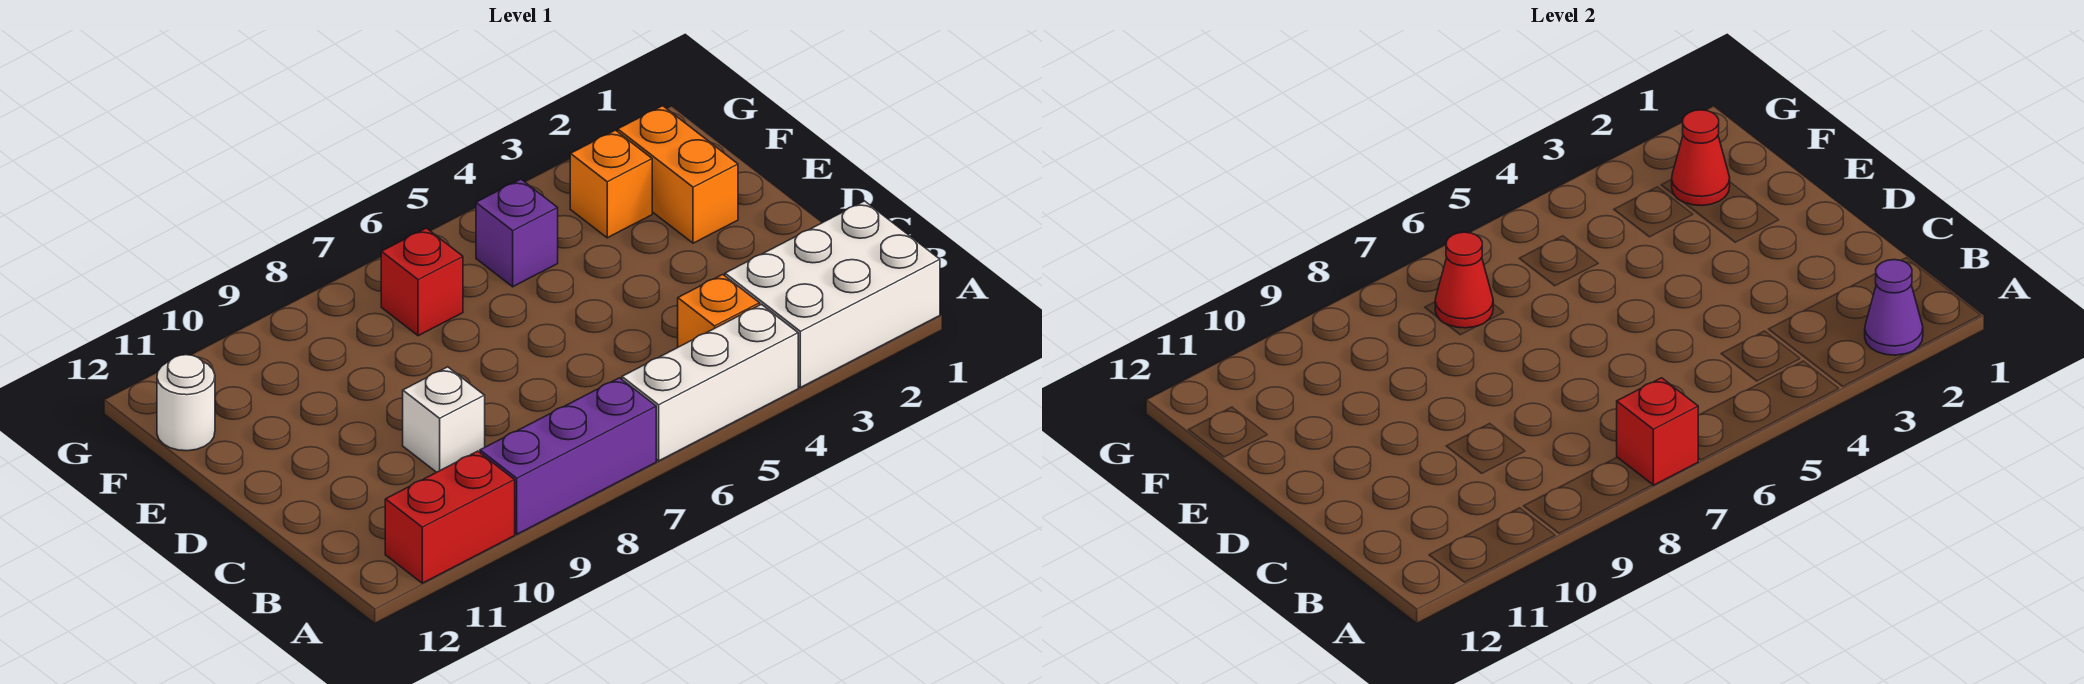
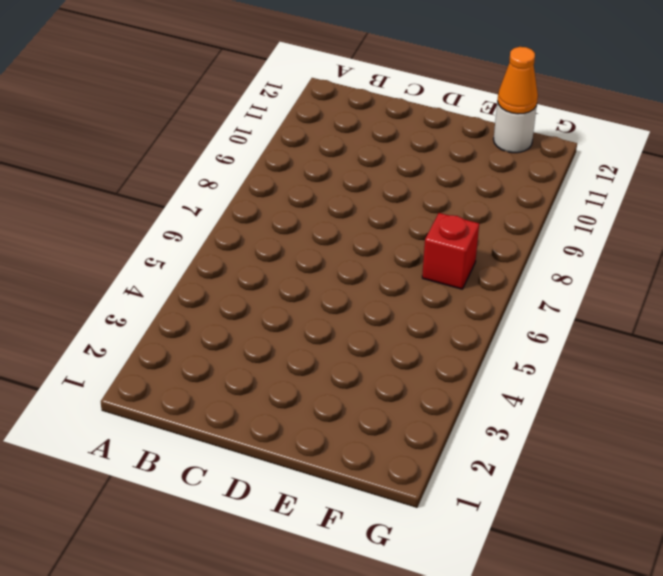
orange cone F12 level 2 -> none
none -> white brick A1:B3 level 1
none -> white brick A4:A6 level 1
none -> purple brick A7:A9 level 1

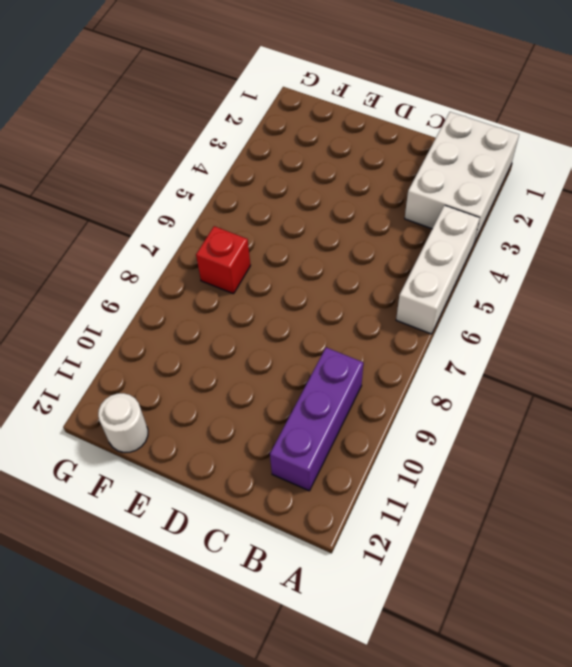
purple brick B9:B11 level 1 -> purple brick A7:A9 level 1
none -> red brick A10:A11 level 1
none -> orange brick B4 level 1
none -> white brick C9 level 1

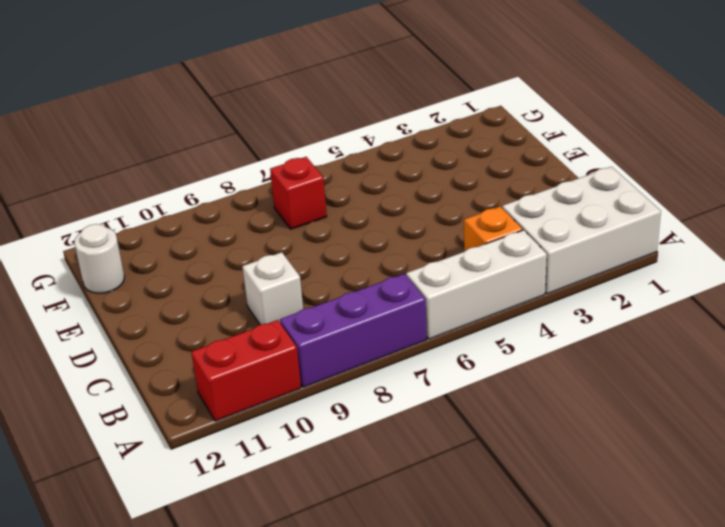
none -> orange brick E2:F2 level 1
none -> orange brick F3 level 1
none -> purple brick F5 level 1

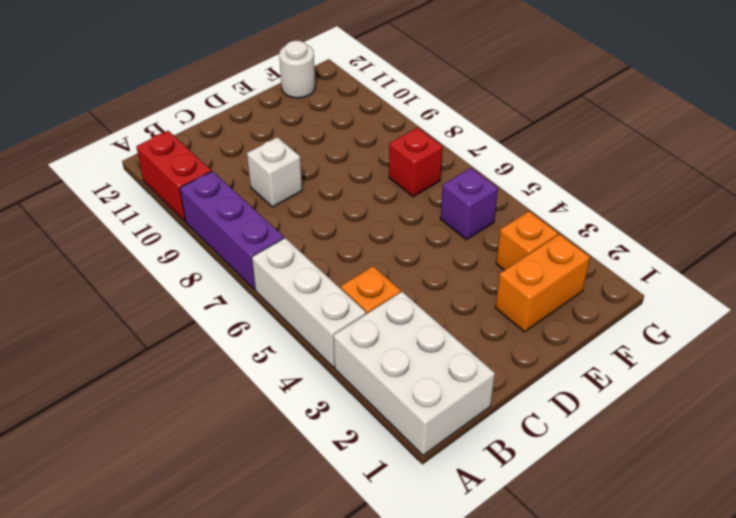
none -> purple cone A2 level 2
none -> red brick A7 level 2
none -> red cone F2 level 2

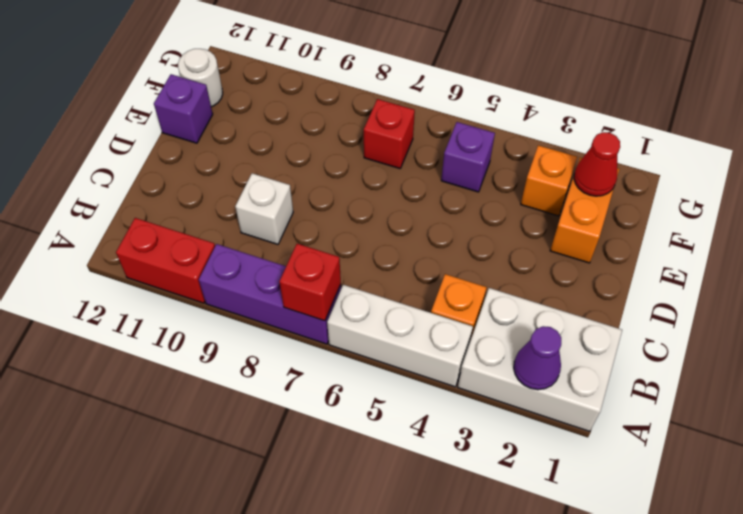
purple brick E12 level 1 -> none
none -> red cone F7 level 2

